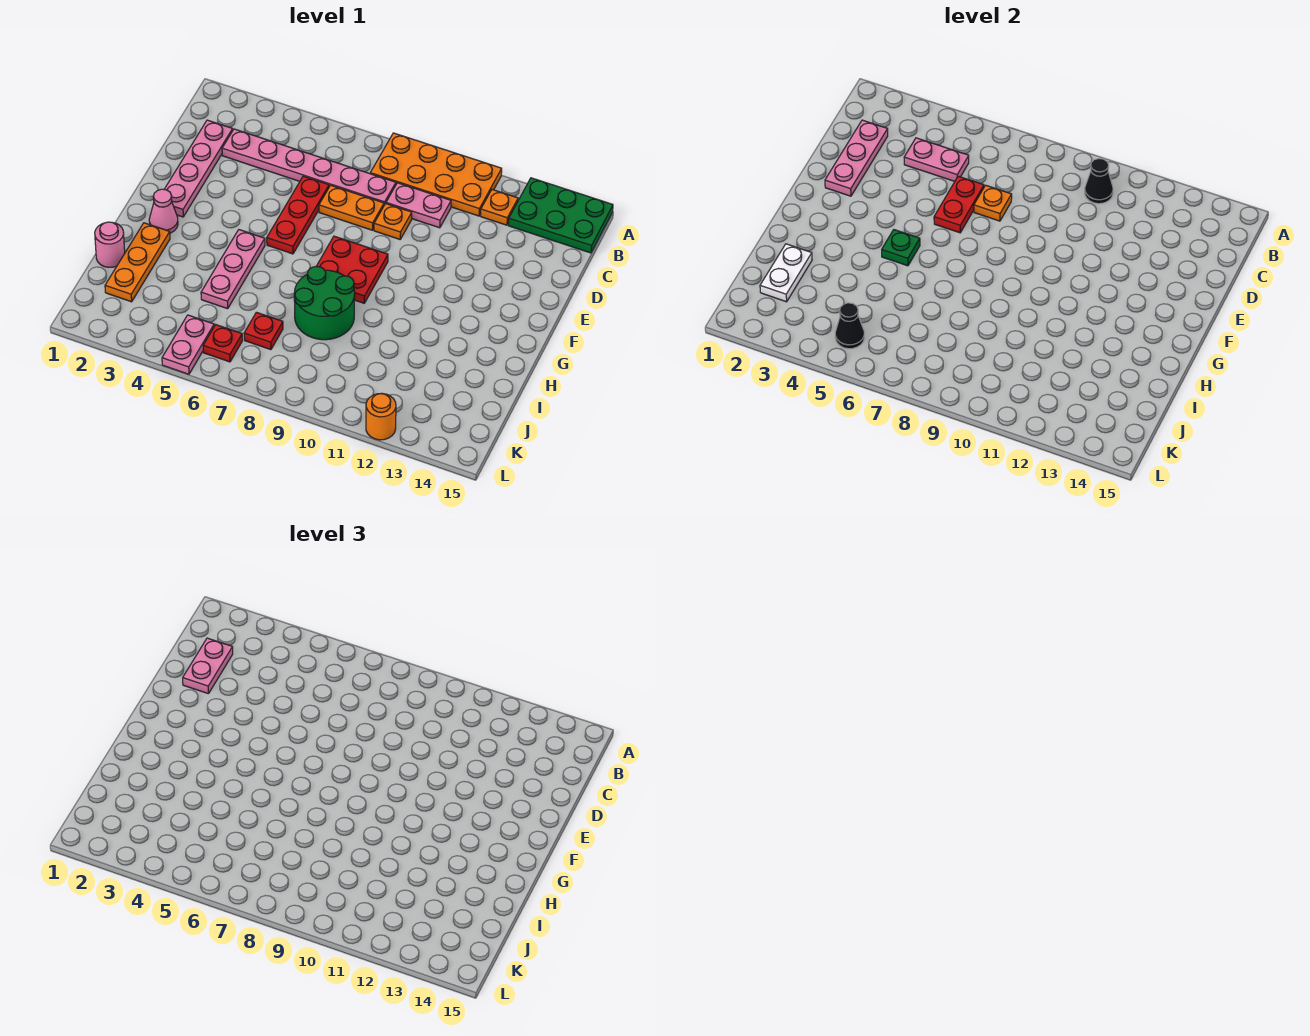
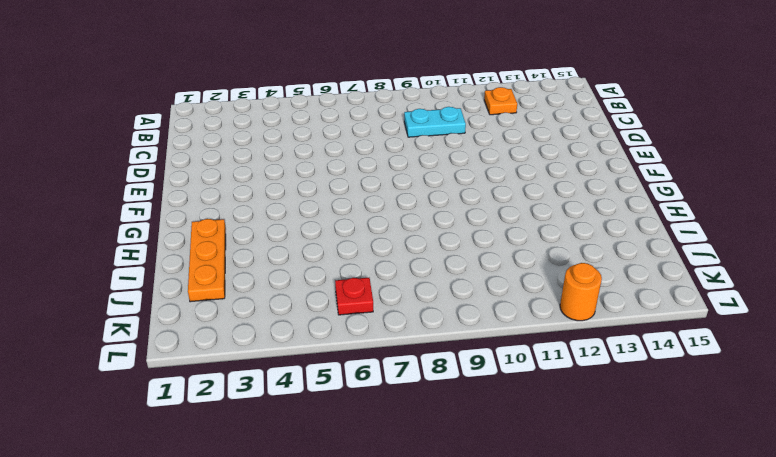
cyan plate C9:C10 level 1 -> pink plate C9:C10 level 1
none -> orange plate A8:B11 level 1
none -> green plate A13:B15 level 1
none -> pink plate C2:F2 level 1

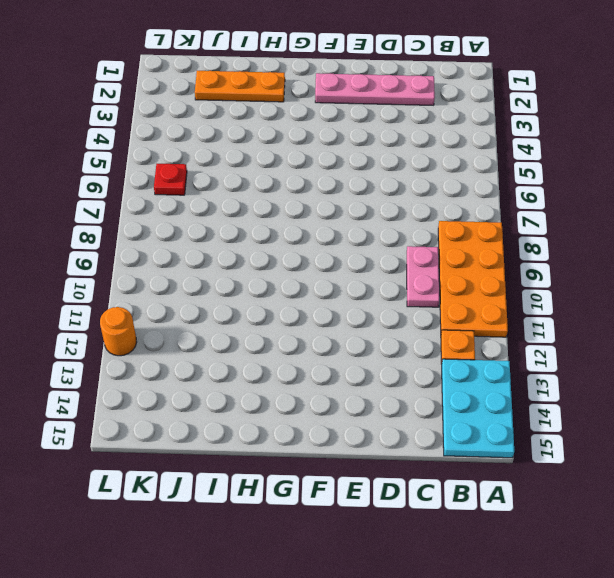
cyan plate A13:B15 level 1 -> green plate A13:B15 level 1
none -> pink plate C3:C8 level 1
none -> red plate D6:F6 level 1
none -> orange plate D7:D8 level 1

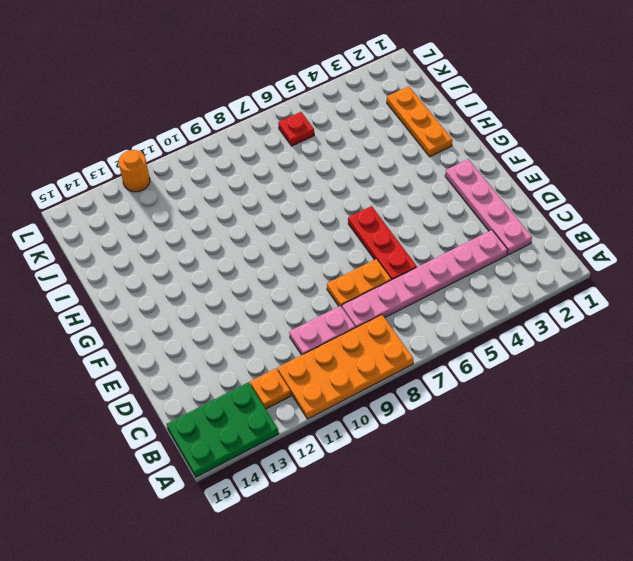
none -> orange plate D9 level 1
none -> red plate F8:G9 level 1
none -> pink cone G2 level 1

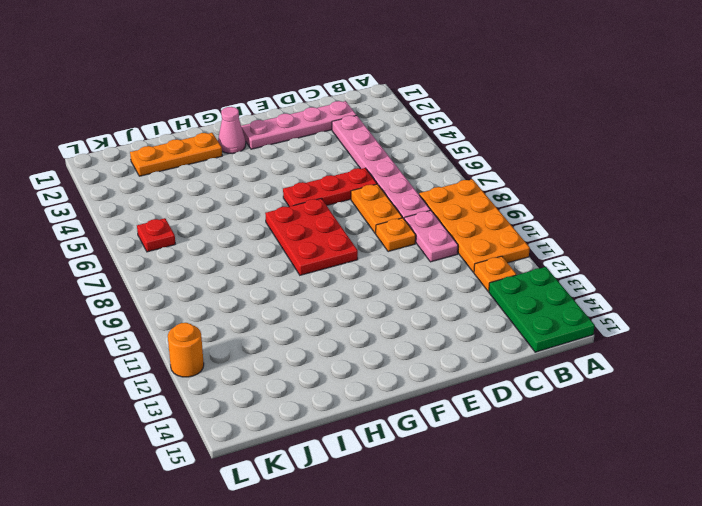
red plate F7:G9 level 1 -> red plate F8:G9 level 1
none -> pink plate G5:I5 level 1
none -> green round brick H8:I9 level 1
none -> pink round brick I1 level 1

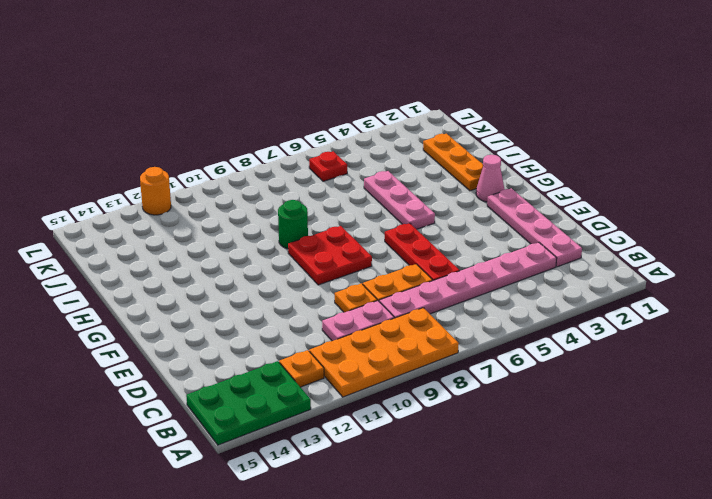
green round brick H9 level 1 -> green round brick H8:I9 level 1
none -> pink round brick I1 level 1
none -> red plate J7 level 1
none -> pink plate K5:L5 level 1

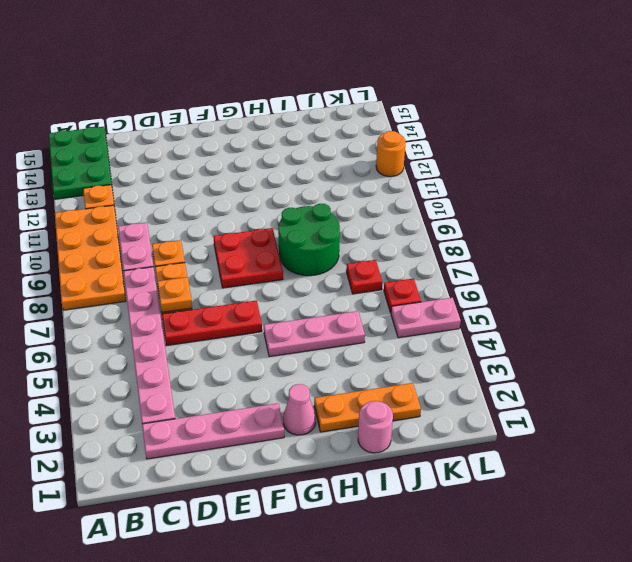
none -> black cone B10 level 2
none -> pink plate C2:E2 level 2
none -> pink plate C4:C5 level 2

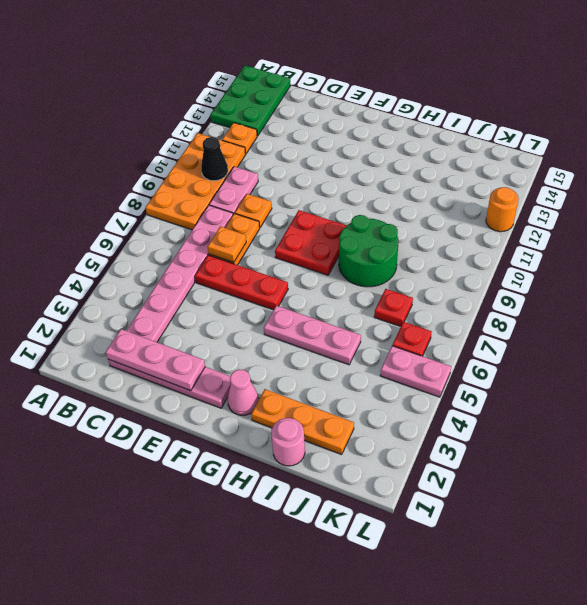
none -> pink plate C4:C5 level 2
none -> red plate D6:E6 level 2
none -> green plate G5 level 2

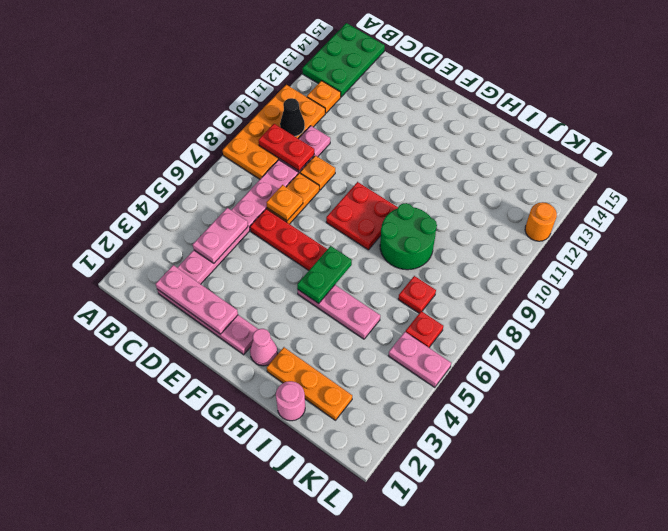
red plate B9:C9 level 2 -> red plate D6:E6 level 2
green plate G5:G6 level 2 -> green plate G5 level 2
none -> white plate I2:J2 level 2
none -> black cone K5 level 2
none -> pink plate C2:D2 level 3

